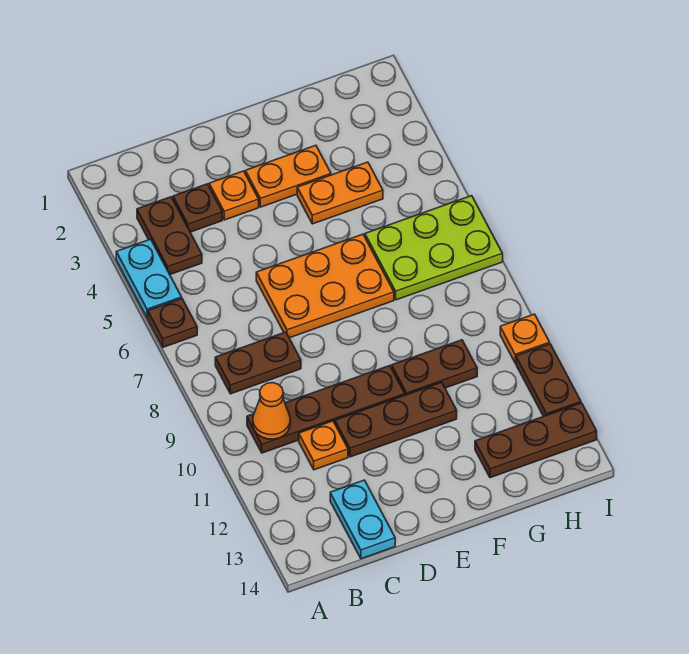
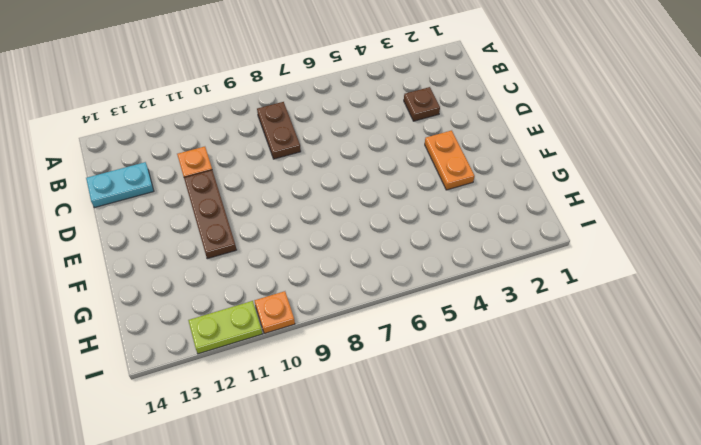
lime plate I11:I12 level 1 -> brown plate I11:I12 level 1
none -> cyan plate A4:A5 level 1
none -> brown plate A6 level 1
none -> brown plate B3:B4 level 1

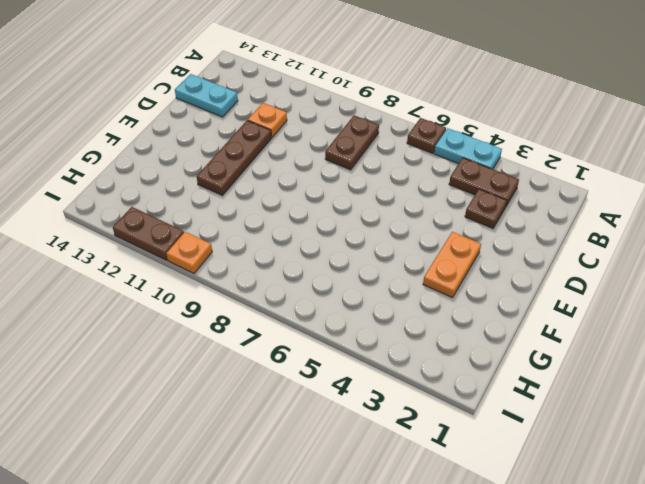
none -> brown plate B10:E10 level 1
none -> orange plate D3 level 1
none -> orange plate D6:F7 level 1

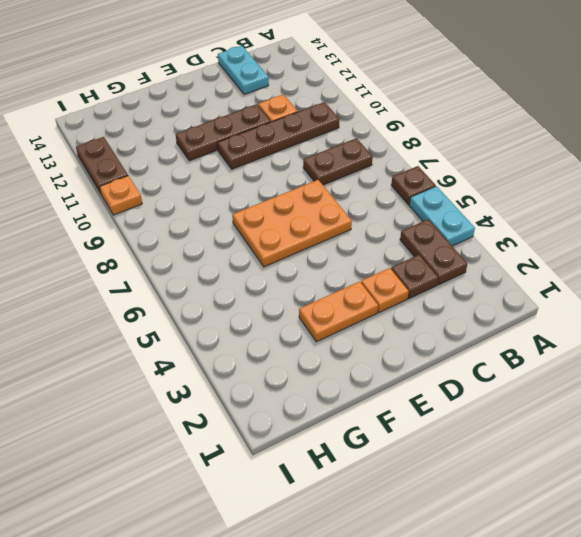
none -> orange plate F4:G4 level 1
none -> brown plate F10:G10 level 1
none -> lime plate G6:I7 level 1

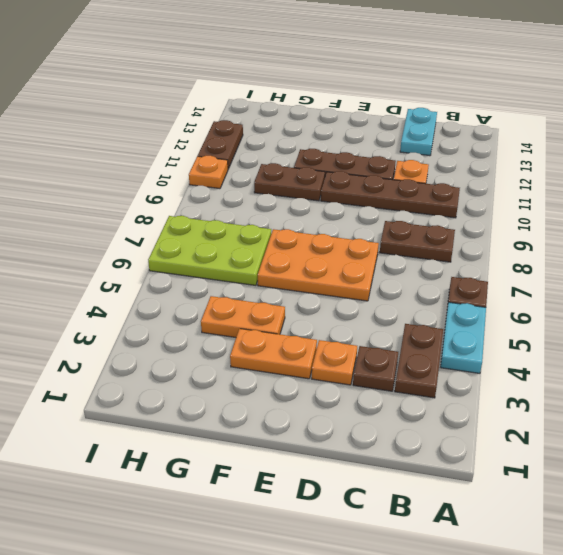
none -> brown plate G13:I13 level 1
none -> orange cone B10 level 2

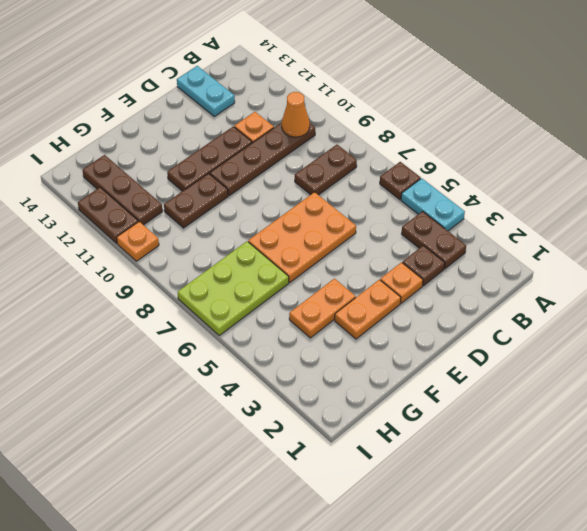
brown plate H11:H13 level 1 -> brown plate G13:I13 level 1

